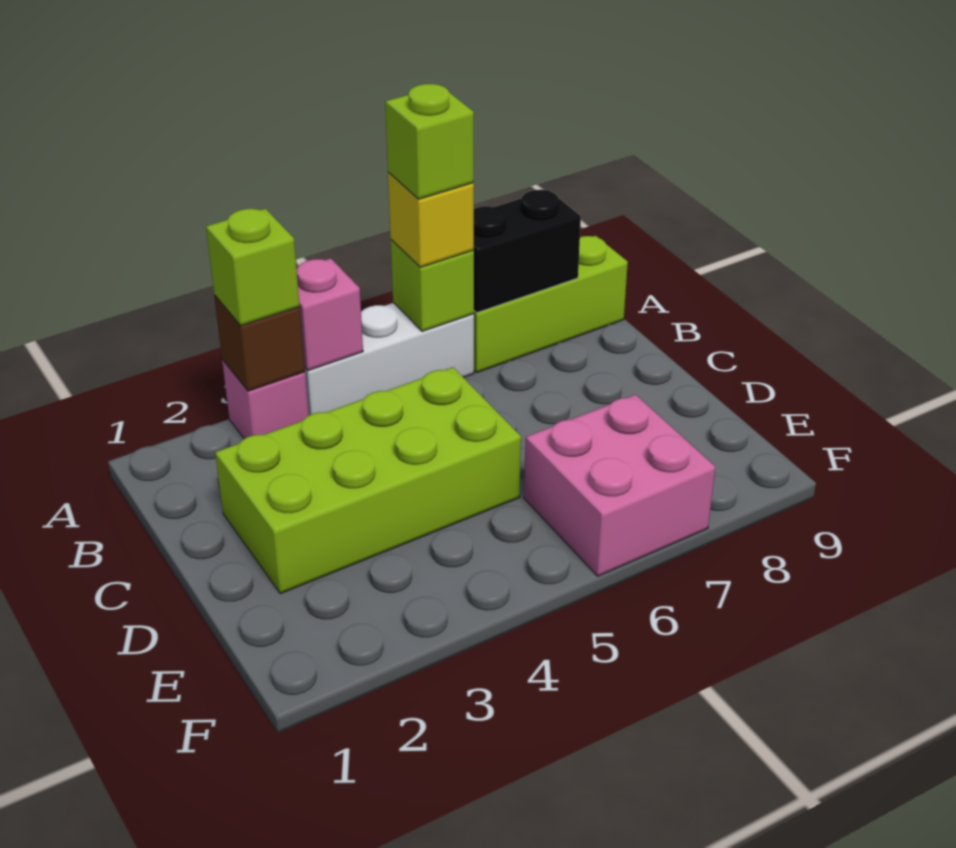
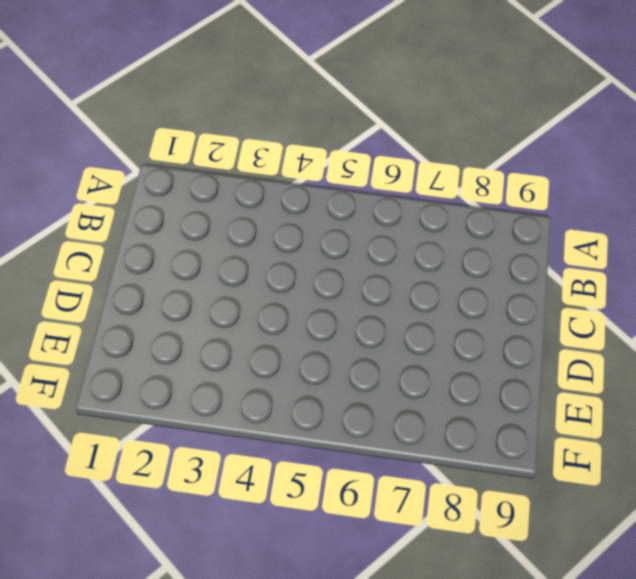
none -> pink brick A3 level 1
none -> white brick A4:A6 level 1
none -> lime brick A7:A9 level 1

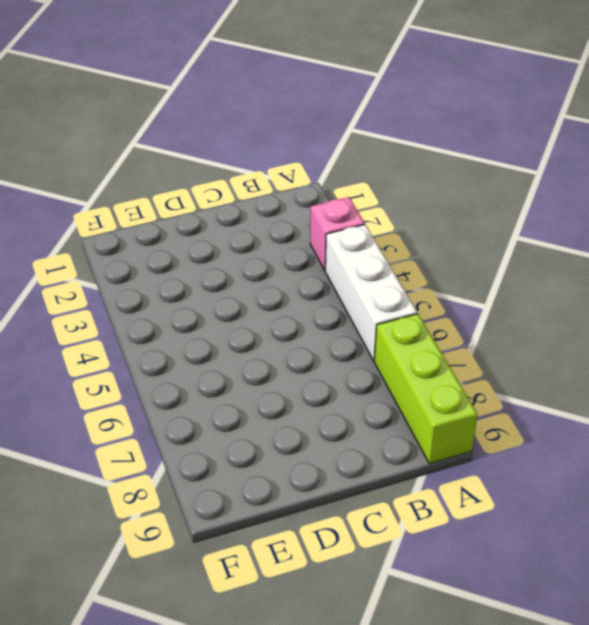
none -> lime brick C2:D5 level 1
none -> pink brick E6:F7 level 1
none -> brown brick A3 level 2

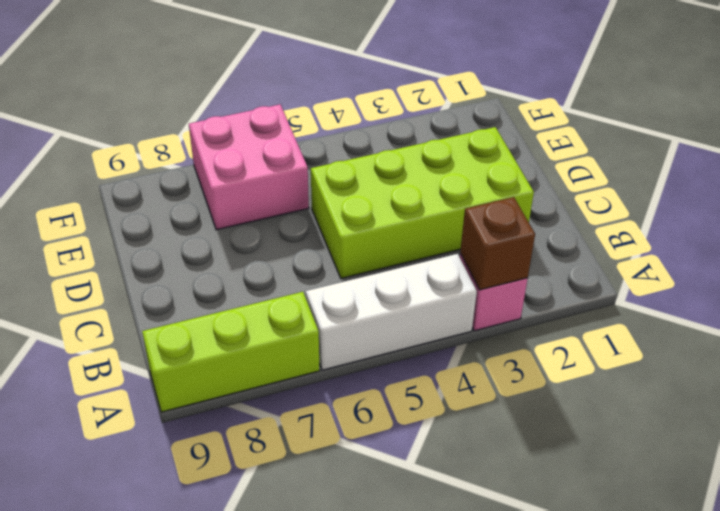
none -> pink brick A4 level 2
none -> lime brick A6 level 2
none -> black brick A7:A8 level 2

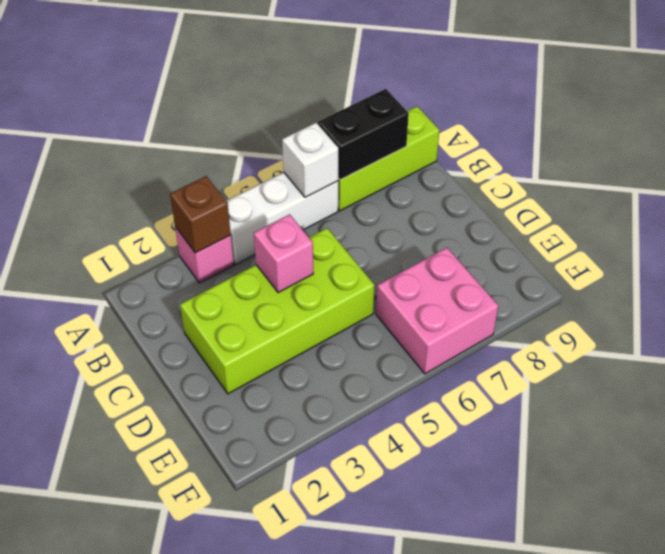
white brick A6 level 2 -> lime brick A6 level 2
pink brick C4 level 2 -> pink brick A4 level 2
none -> lime brick A3 level 3
none -> yellow brick A6 level 3
none -> lime brick A6 level 4

